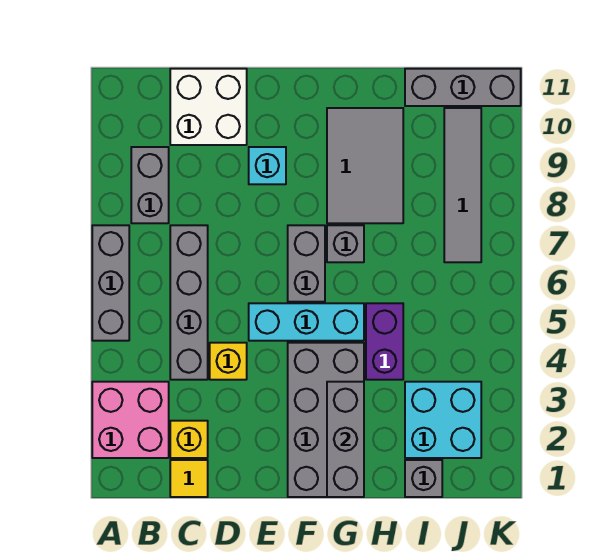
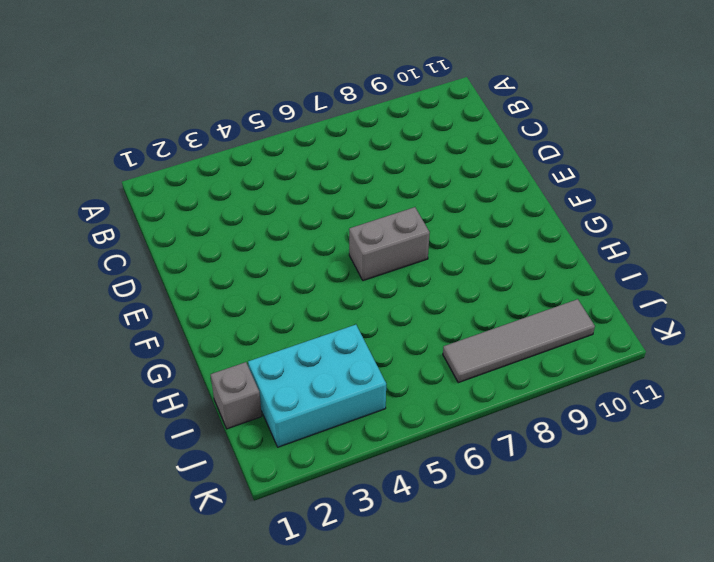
cyan brick I2:J4 level 1 -> cyan brick I2:J3 level 1
none -> pink brick A2:B3 level 1
none -> grey brick A5:A7 level 1
none -> grey brick B8:B9 level 1

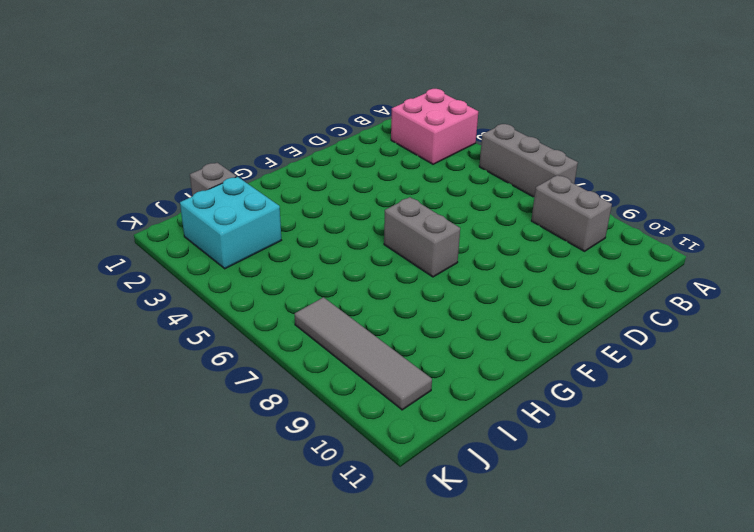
none -> yellow tile C1 level 1
none -> yellow brick C2 level 1
none -> grey brick C4:C7 level 1

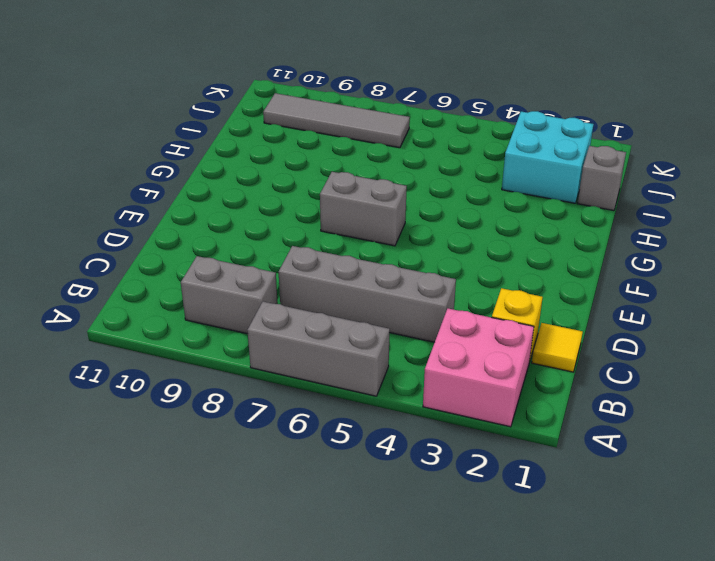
none -> white brick C10:D11 level 1
none -> yellow brick D4 level 1
none -> cyan brick E5:G5 level 1

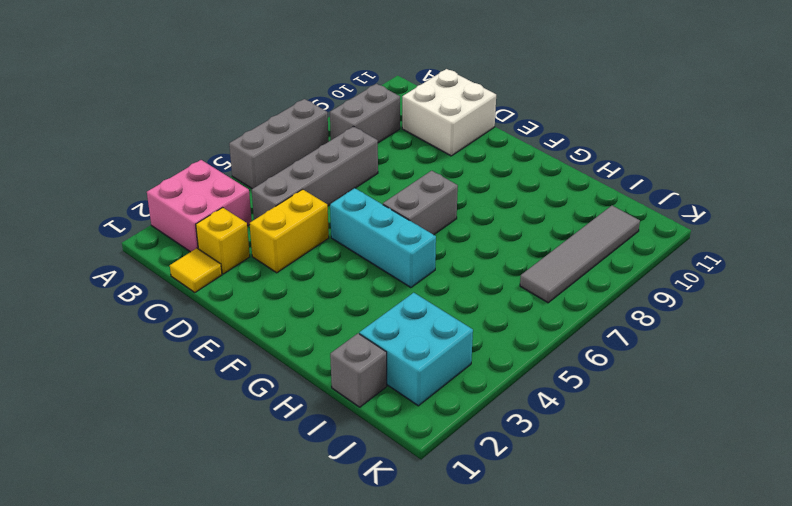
yellow brick D3:D4 level 1 -> yellow brick D4 level 1
none -> cyan brick E9 level 1
none -> grey brick F1:G4 level 1
none -> grey brick G7 level 1

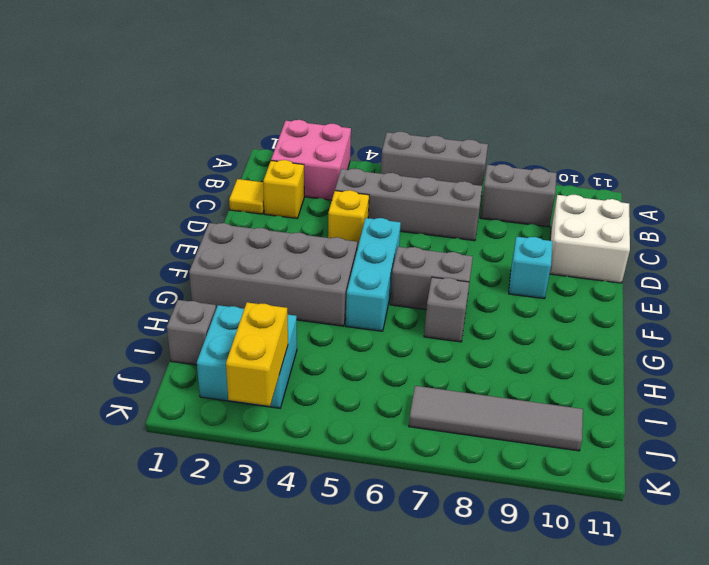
yellow brick J3:K3 level 2 -> none
none -> grey tile G8:H10 level 1
none -> purple brick H4:H5 level 1
none -> grey brick I11:K11 level 1

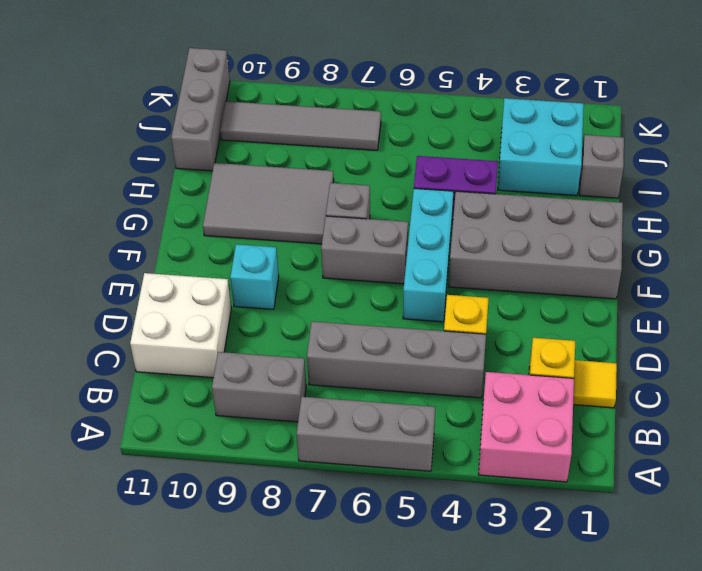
none -> grey brick G1:G3 level 2

